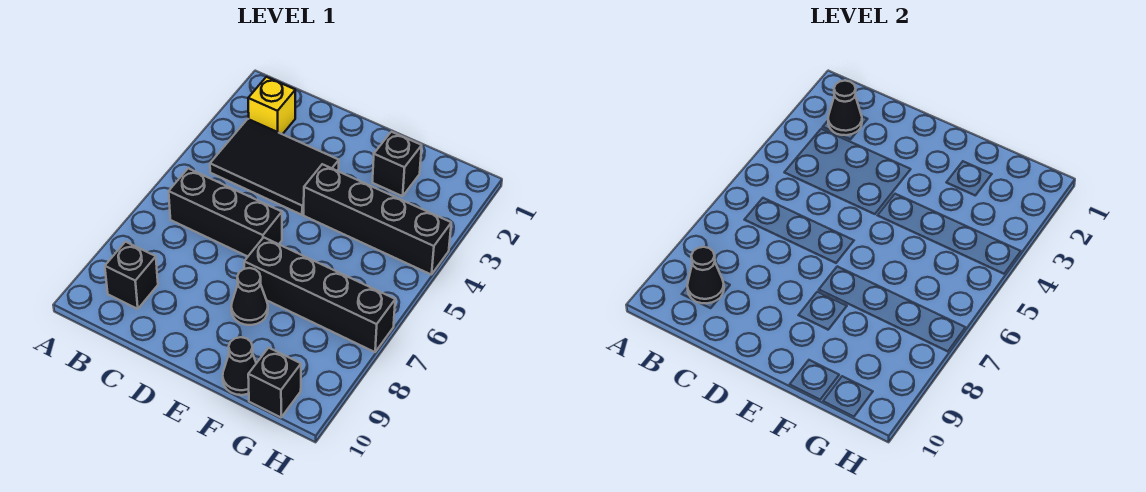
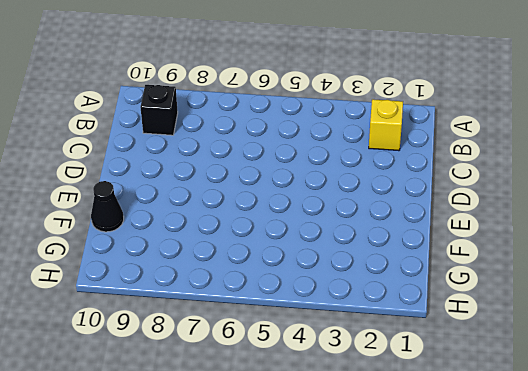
none -> black tile B3:D4 level 1
none -> black brick B6:D6 level 1
none -> black brick E4:H4 level 1

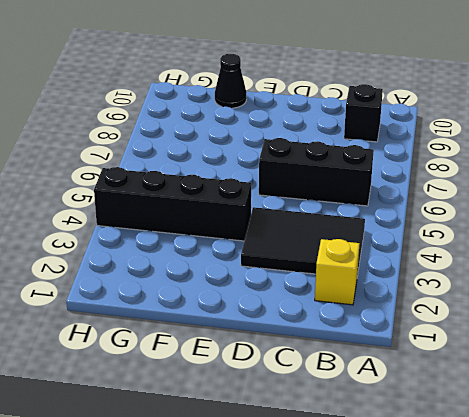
none -> black brick E7:H7 level 1
none -> black cone E8 level 1
none -> black brick F2 level 1

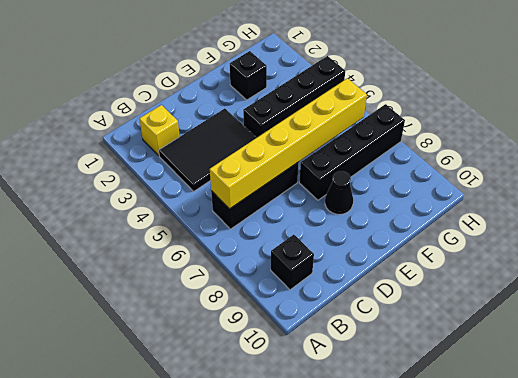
yellow brick B6:G6 level 2 -> none
none -> black cone F10 level 1
none -> black brick G10 level 1
none -> black cone B2 level 2

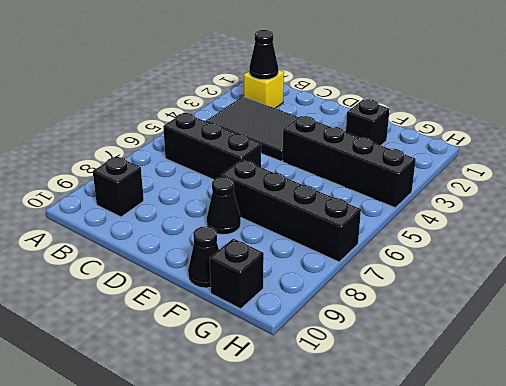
none -> black cone B9 level 2

